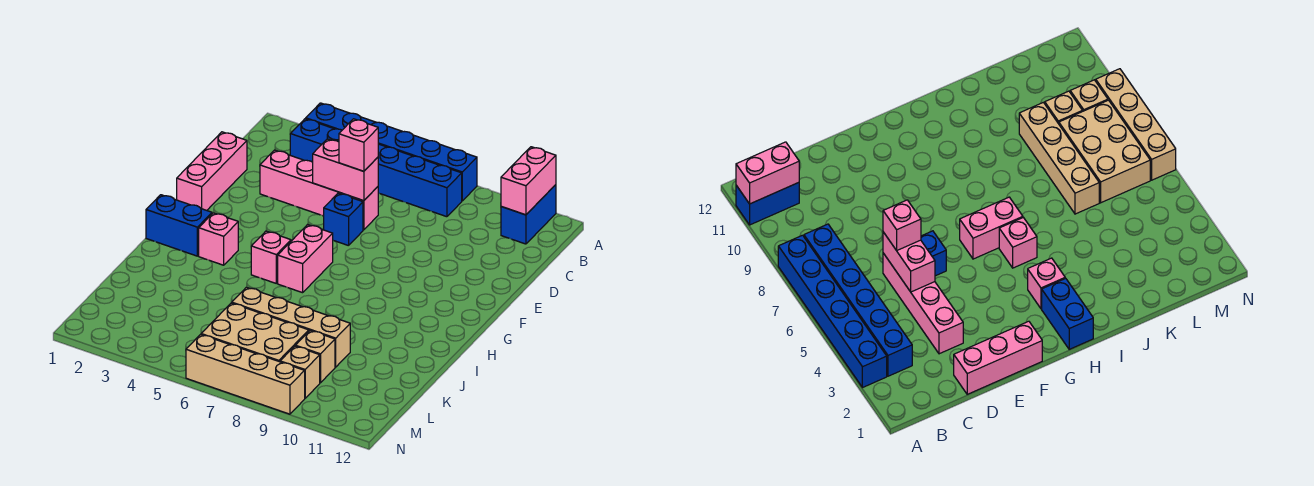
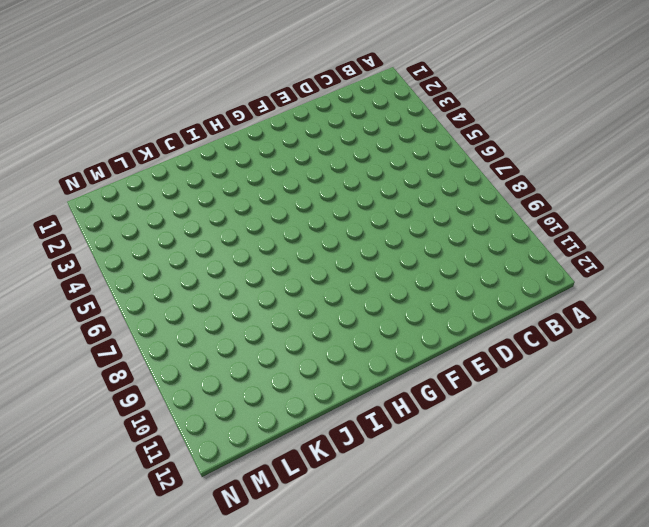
none -> blue brick A3:A8 level 1
none -> blue brick A11:B11 level 1
none -> blue brick B3:B8 level 1

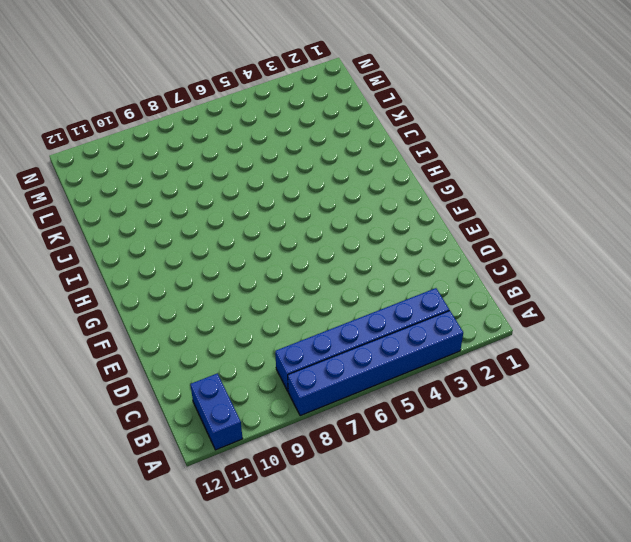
none -> pink brick D1:F1 level 1
none -> pink brick D3:D6 level 1
none -> blue brick E6 level 1

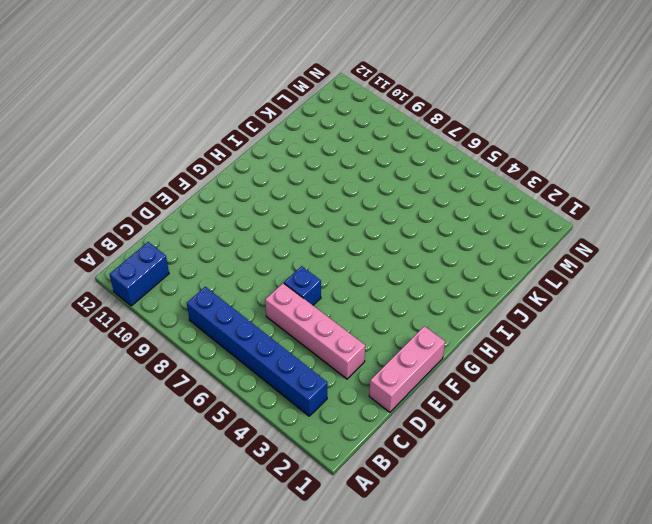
none -> blue brick A3:A8 level 1
none -> pink brick G6:H6 level 1
none -> blue brick H1:H2 level 1

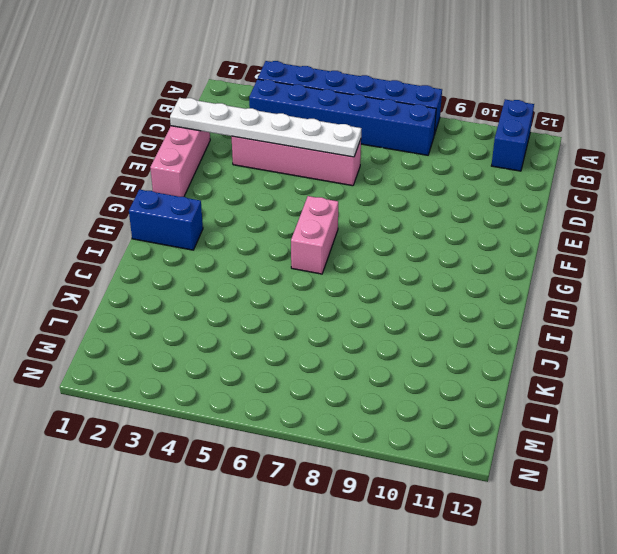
white plate D1:D6 level 2 -> pink brick D5:D6 level 2
none -> blue brick E6 level 1
none -> pink brick H3 level 1
none -> pink brick H5 level 1

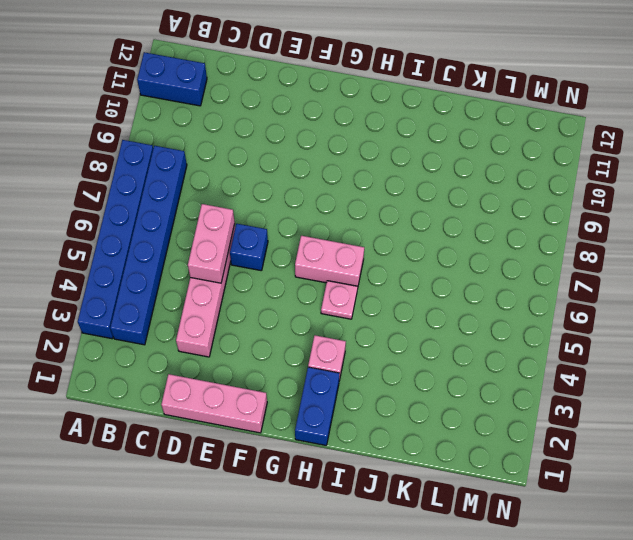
pink plate H5 level 1 -> pink brick H5 level 1
none -> tan brick K6:K9 level 1
none -> tan brick L6:M8 level 1
none -> tan brick L9 level 1

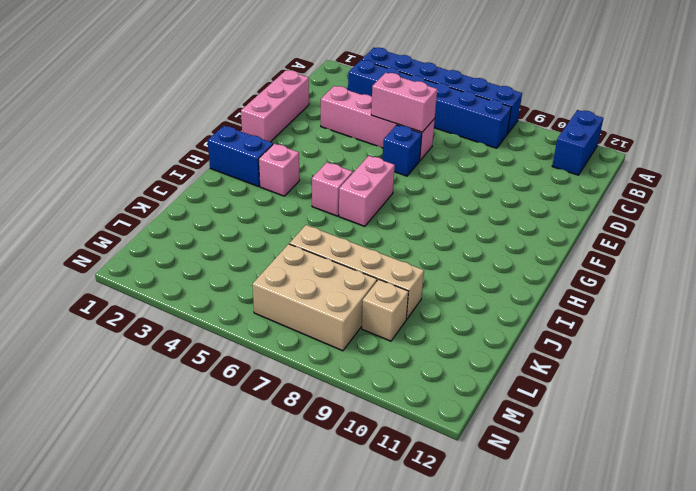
none -> tan brick M9 level 1
none -> tan brick N6:N9 level 1
none -> pink brick A11:B11 level 2

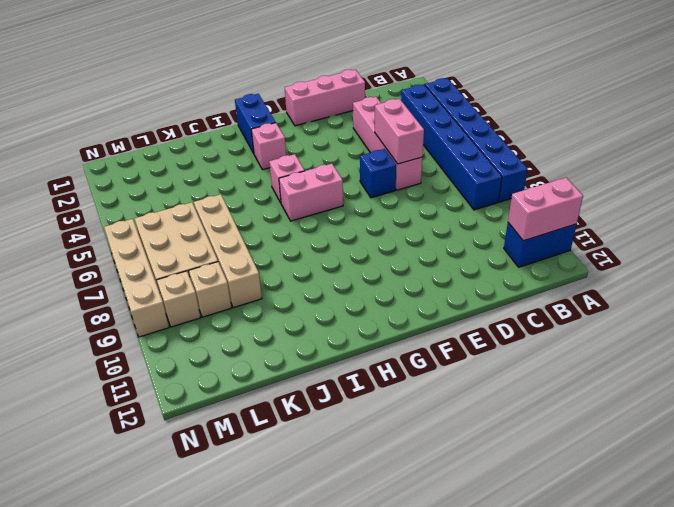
none -> pink brick D6 level 3

